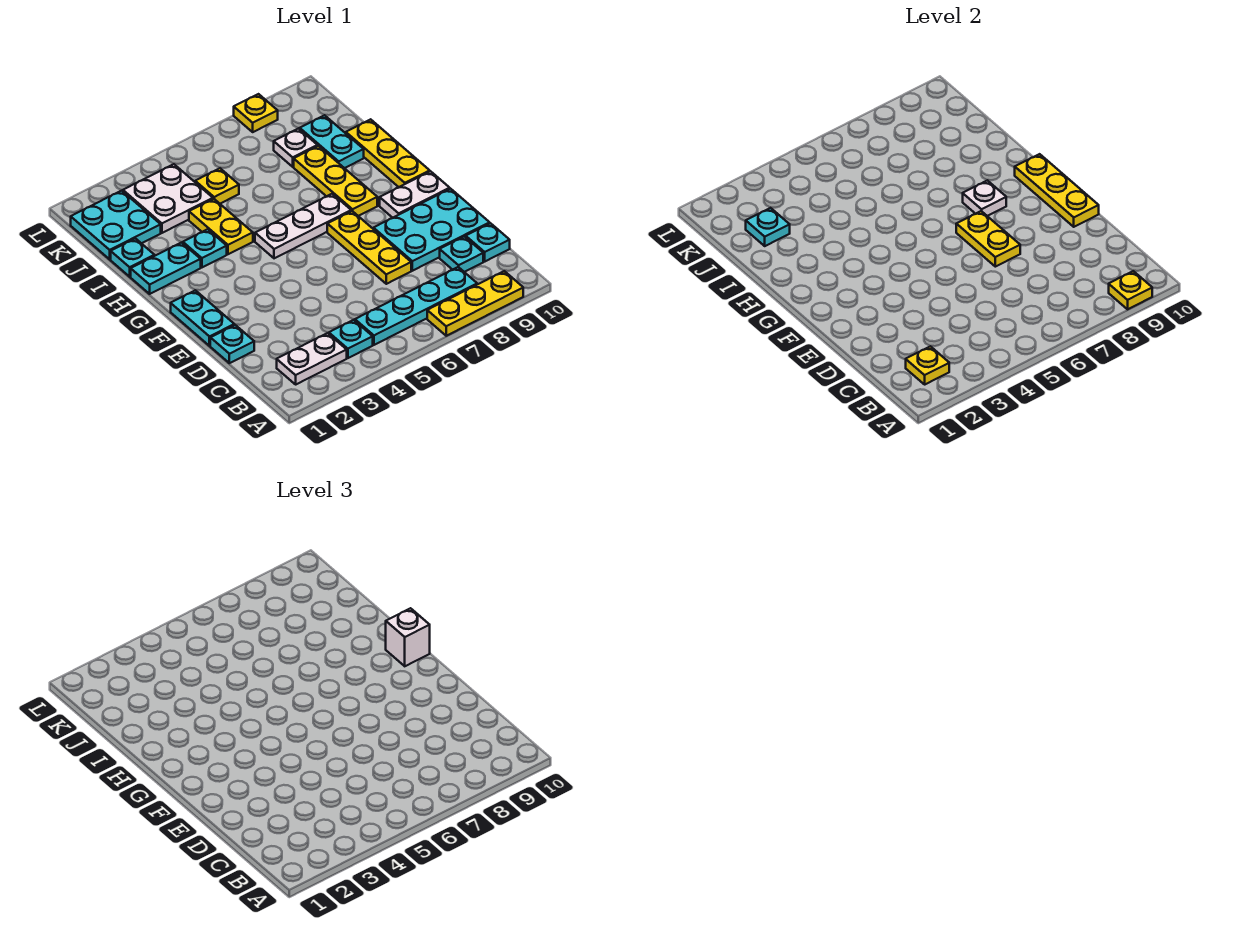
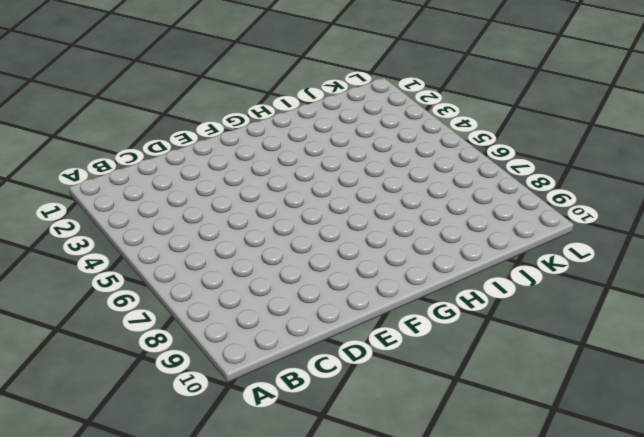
none -> yellow plate A7:A9 level 1
none -> white plate B2:B3 level 1
none -> cyan plate B4 level 1
none -> cyan plate B5:B8 level 1

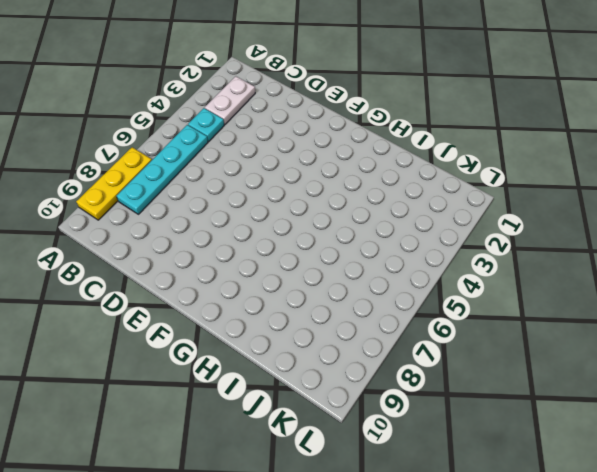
none -> cyan plate C9 level 1
none -> cyan plate C10 level 1
none -> cyan plate D1 level 1
none -> yellow plate D7:F7 level 1

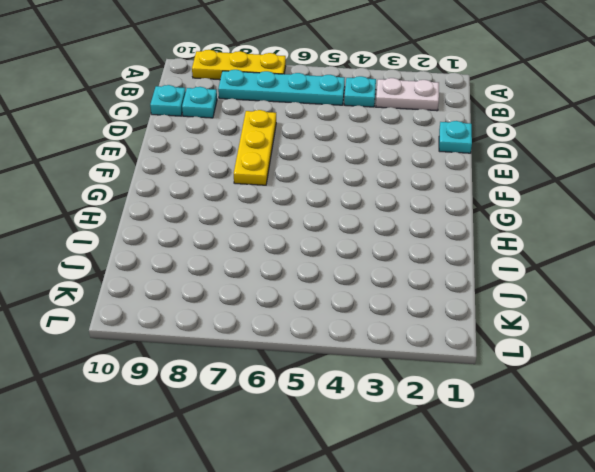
none -> cyan plate D8:E10 level 1
none -> cyan plate E1:F1 level 1
none -> white plate F9:F10 level 1
none -> white plate G5:G7 level 1

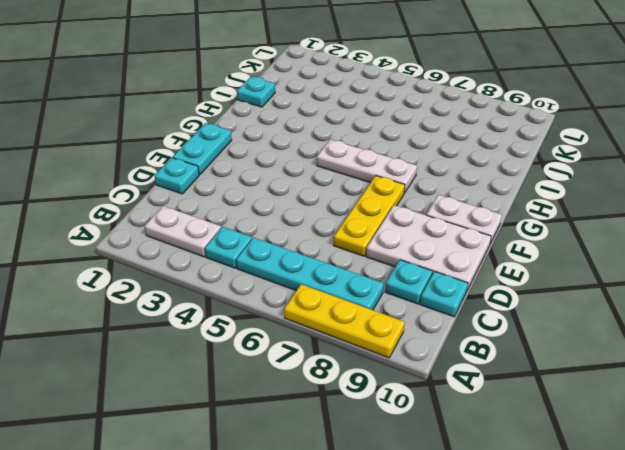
white plate D8:E10 level 1 -> cyan plate D8:E10 level 1
none -> yellow plate G8:I8 level 1
none -> yellow plate G10:I10 level 1
none -> cyan plate H1:H2 level 1
none -> cyan plate H3 level 1

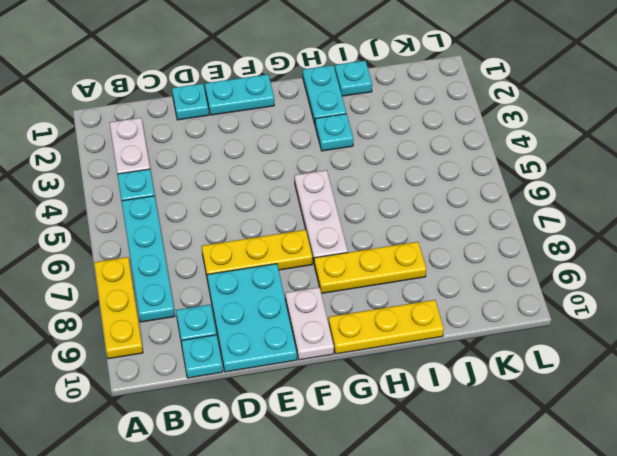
none -> yellow plate H4:I4 level 1
none -> cyan plate I9:J9 level 1
none -> cyan plate J1:K2 level 1
none -> white plate J3:K4 level 1

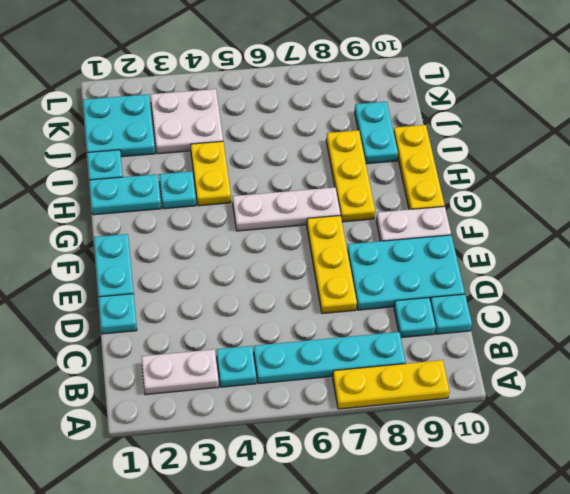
none -> yellow plate J5 level 1
none -> white plate J8 level 1
none -> yellow plate L8 level 1
none -> yellow plate A9 level 2

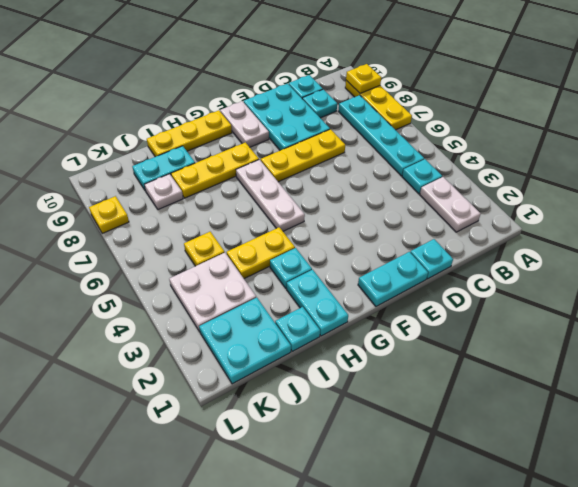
none -> yellow plate B2 level 2
none -> yellow plate E7:F7 level 2
none -> yellow plate E10:G10 level 2
none -> white plate G8 level 2

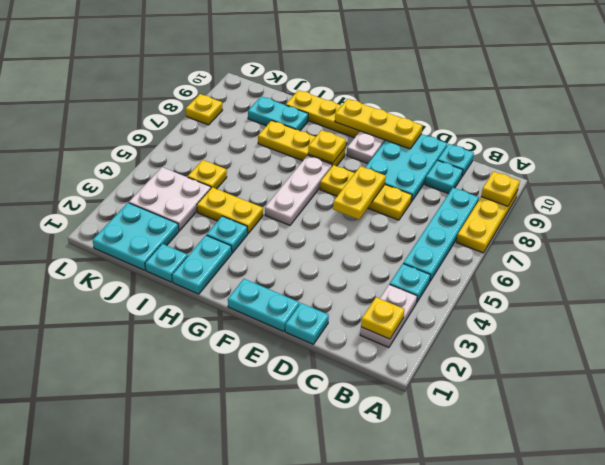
yellow plate E6:E7 level 2 -> yellow plate E7:F7 level 2
yellow plate G8 level 2 -> white plate G8 level 2
none -> white plate J8 level 1
none -> cyan plate J2 level 2
none -> white brick G10 level 3

